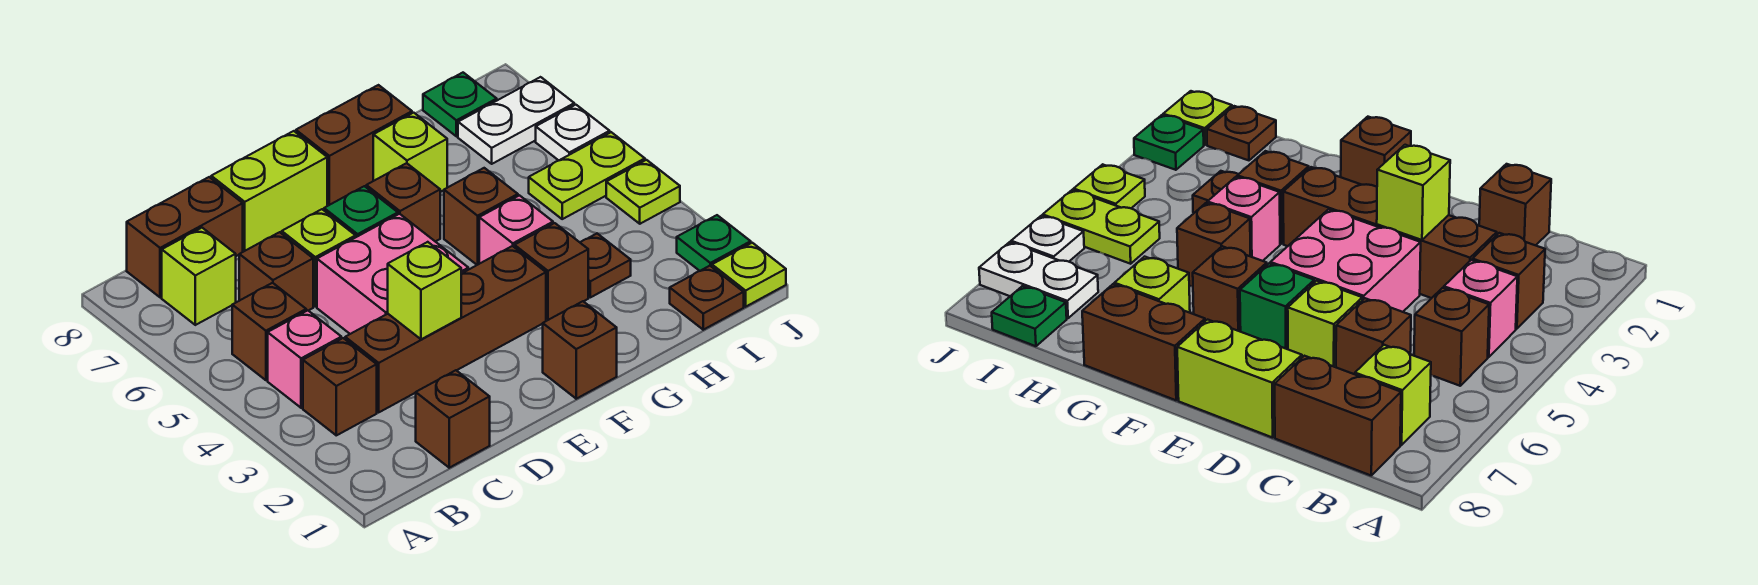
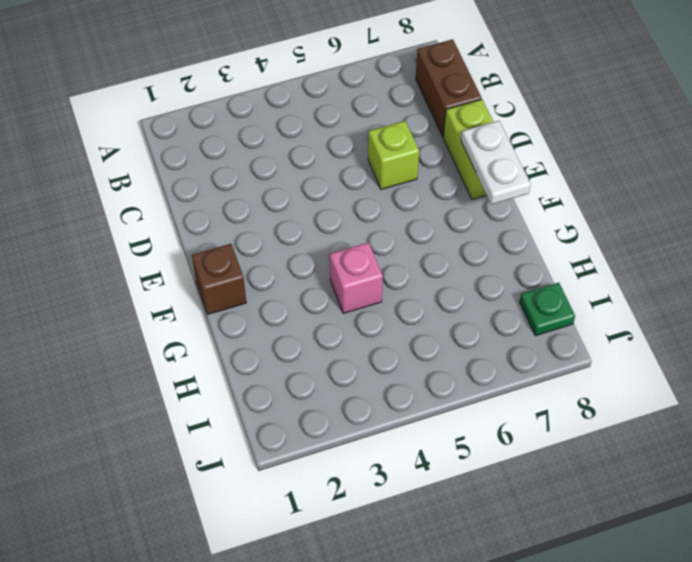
white plate E8:F8 level 2 -> white plate I7:J7 level 1
none -> brown brick B3 level 1
none -> pink brick B4 level 1
none -> brown brick B5 level 1

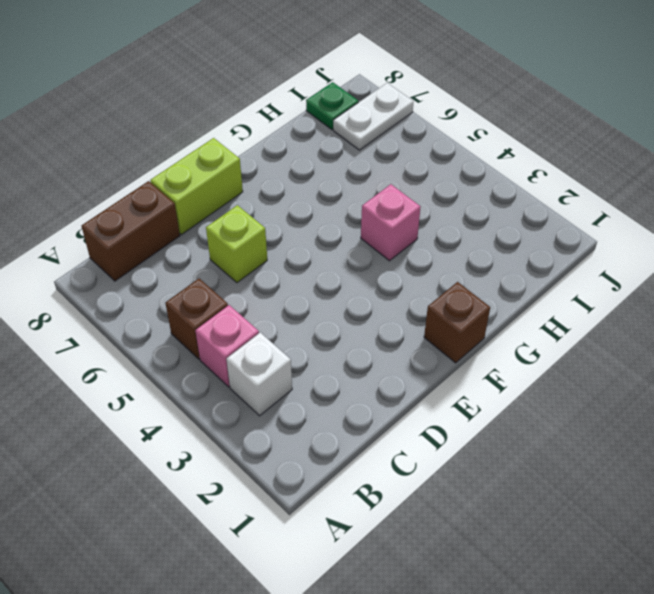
white brick B3 level 1 -> brown brick B3 level 1
none -> lime brick B7 level 1
none -> brown brick C1 level 1
none -> brown brick C3:F3 level 1

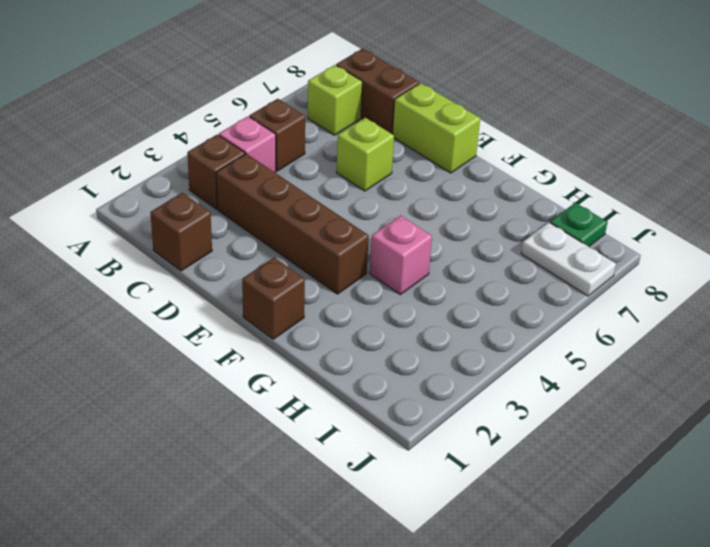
none -> brown brick C6 level 1
none -> pink brick D4:E5 level 1
none -> green brick E6 level 1

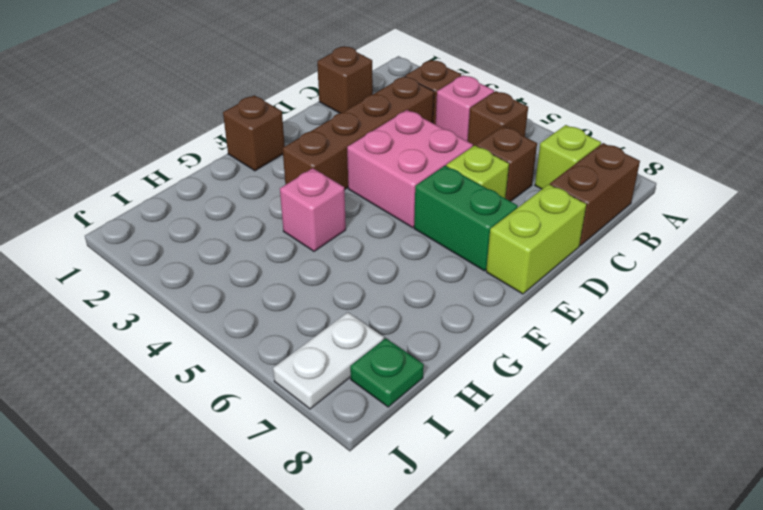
green brick E6:E7 level 1 -> green brick E6 level 1
none -> brown brick F6 level 1
none -> brown brick F8:G8 level 1
none -> brown brick G3 level 1

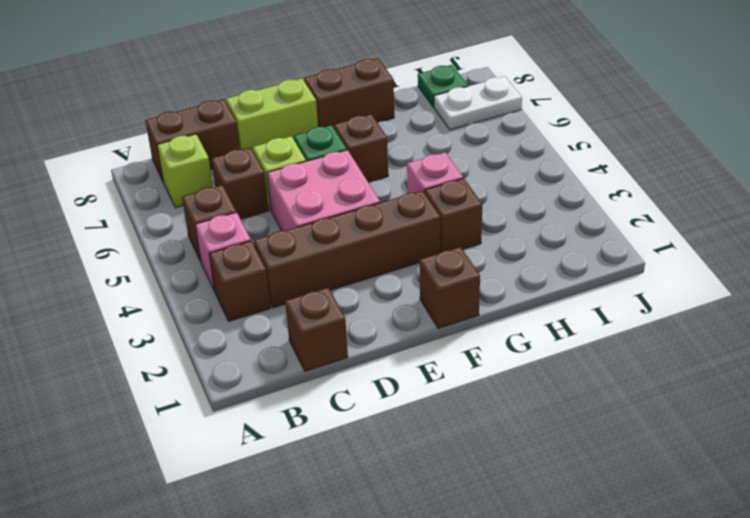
none -> brown brick G5 level 1
none -> lime brick G7 level 1
none -> brown plate H3 level 1

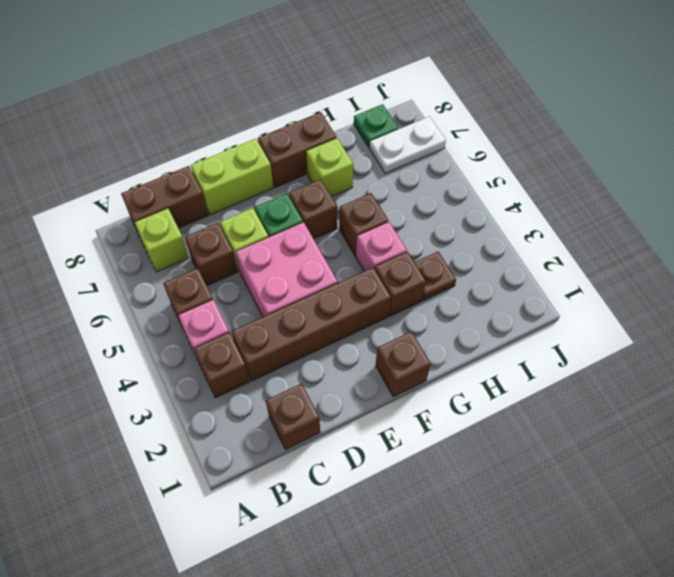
none -> brown plate I1 level 1
none -> lime plate I5:J5 level 1
none -> lime plate J1 level 1

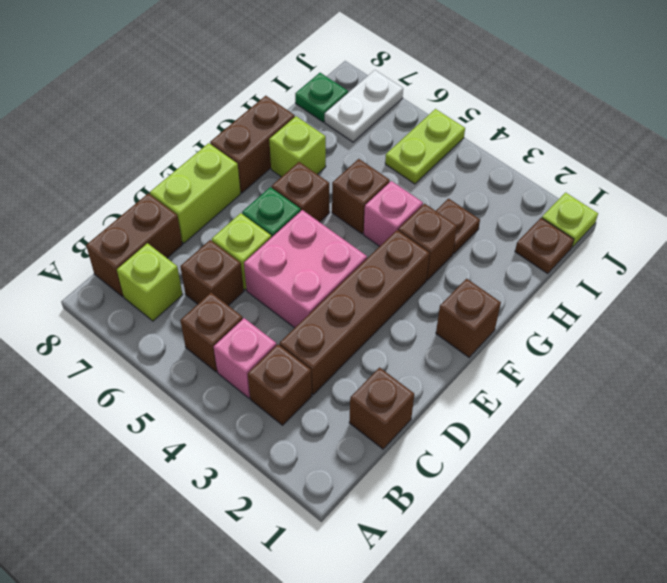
none -> green plate J2 level 1
none -> lime plate J4 level 1
none -> white plate J6 level 1

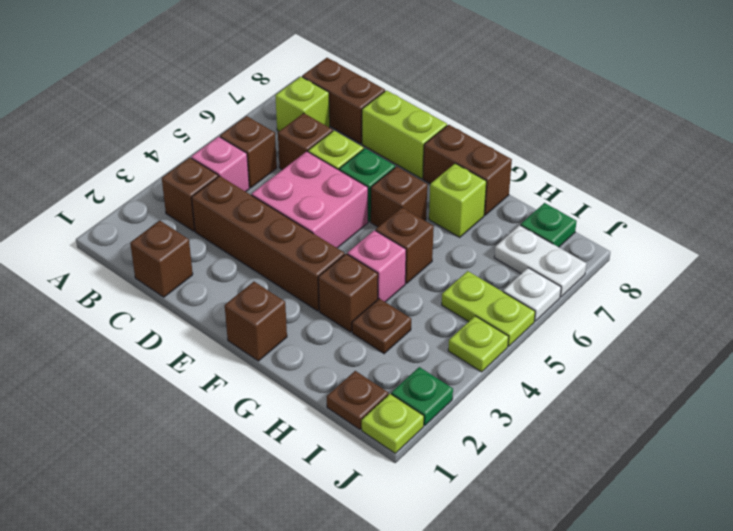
none -> lime brick D3 level 2

